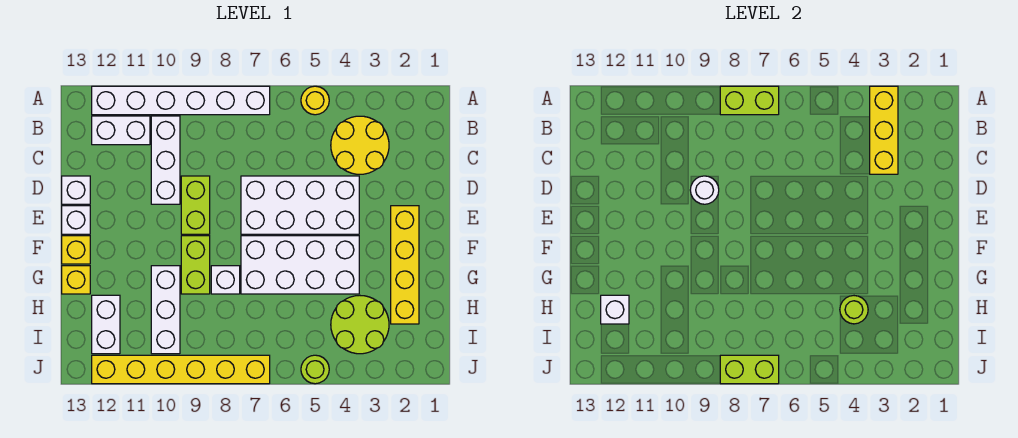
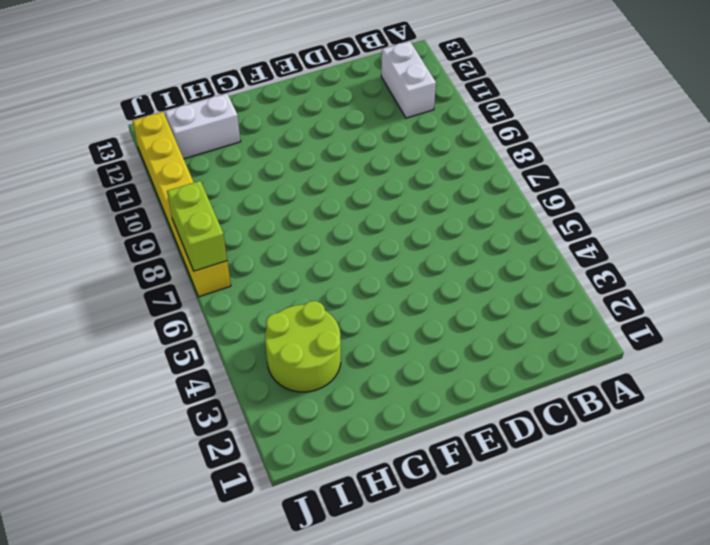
none -> yellow round brick A5 level 1
none -> white brick A7:A12 level 1
none -> yellow round brick B3:C4 level 1

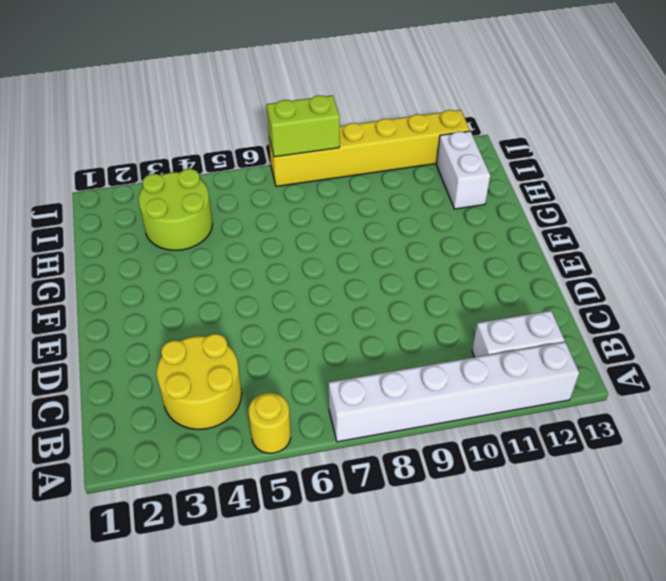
none -> white brick B10:D10 level 1
none -> white brick D4:E7 level 1
none -> lime brick D9:E9 level 1

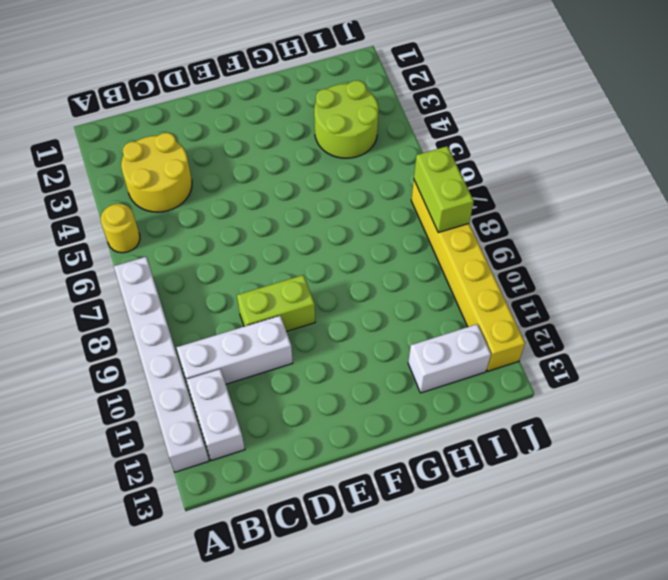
none -> white brick D4:E7 level 1
none -> white brick D13 level 1
none -> yellow brick E2:H2 level 1

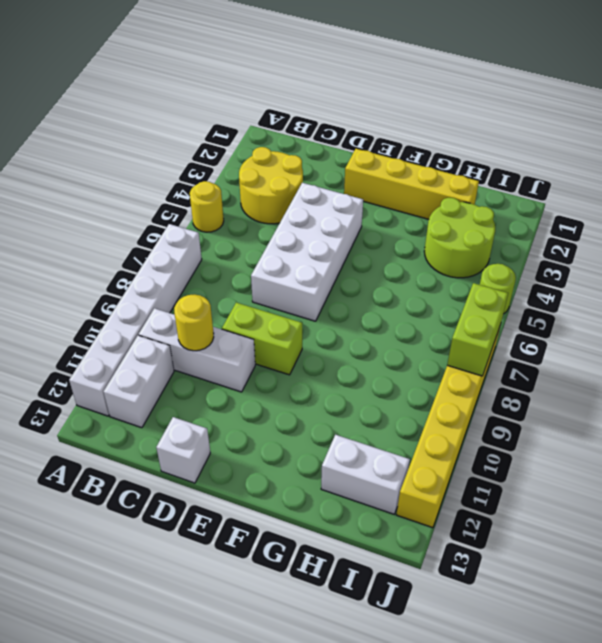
yellow round brick C10 level 2 -> none
none -> white brick E13 level 1
none -> white brick F4:G7 level 1
none -> lime brick F9:G9 level 1

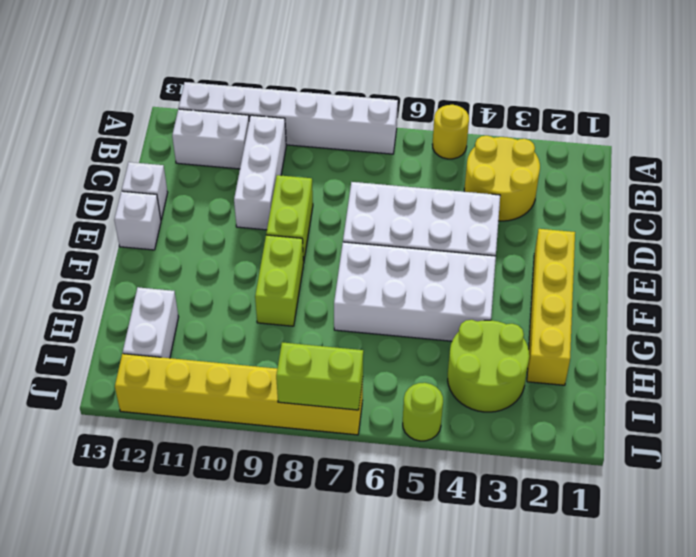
none -> yellow brick F13 level 1
none -> white brick G8 level 1
none -> white brick G10:I10 level 1

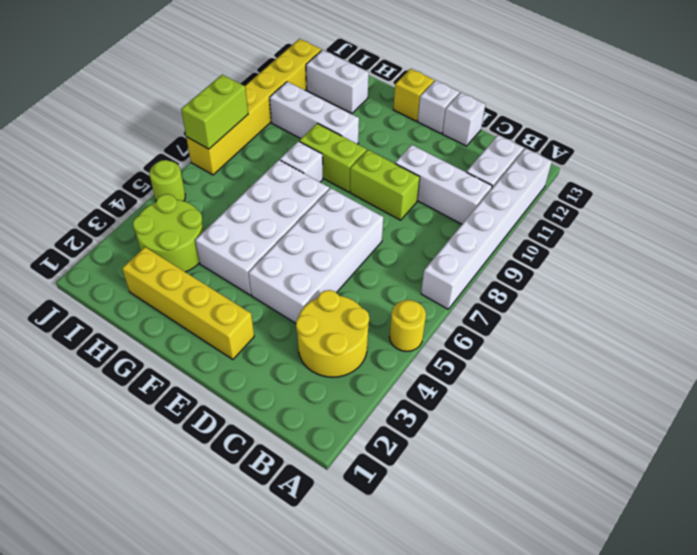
none -> yellow brick G13 level 1
none -> yellow brick A3:C3 level 2
none -> lime brick A7:A8 level 2

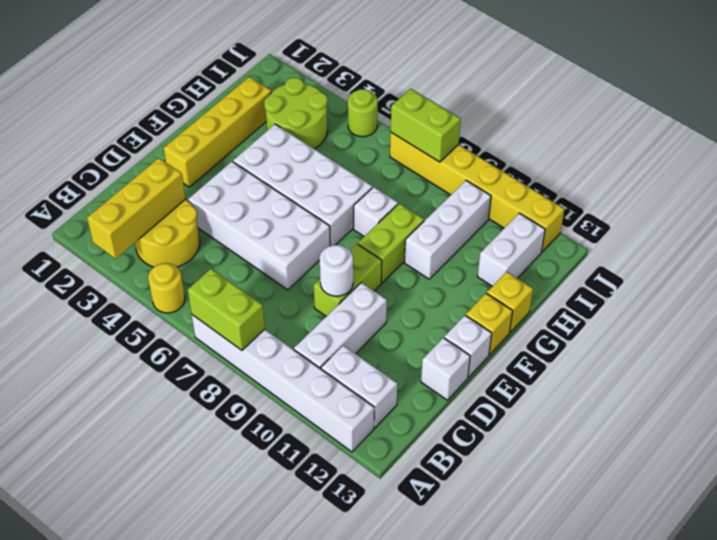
none -> lime round brick H4 level 2
none -> white brick H12 level 2

